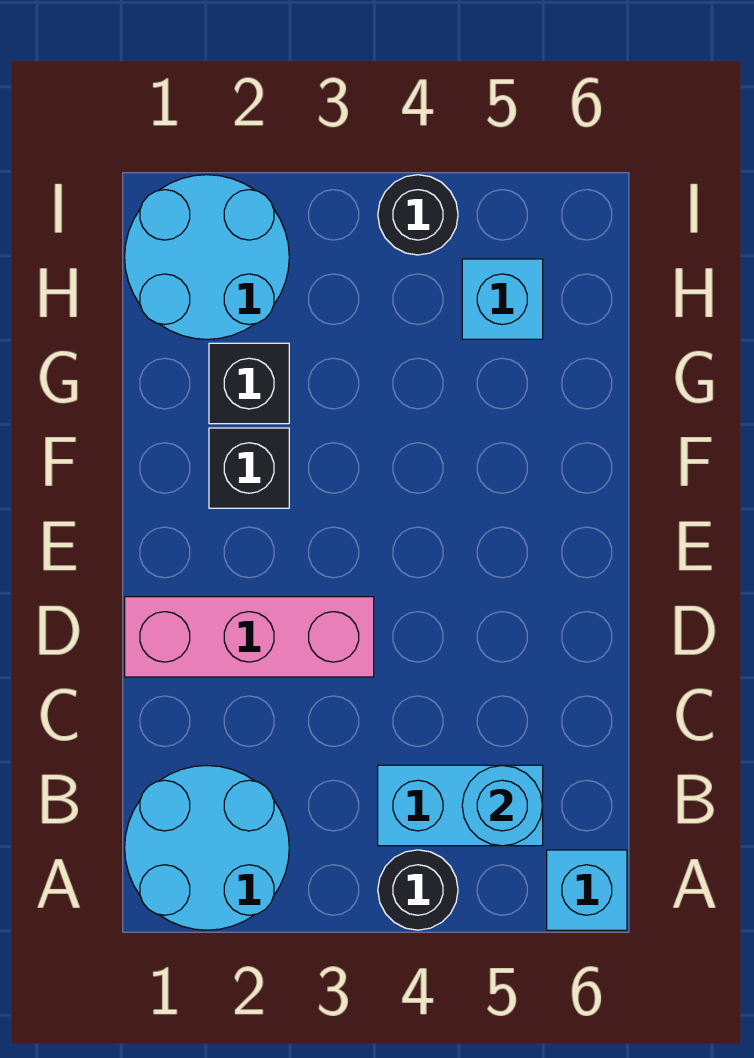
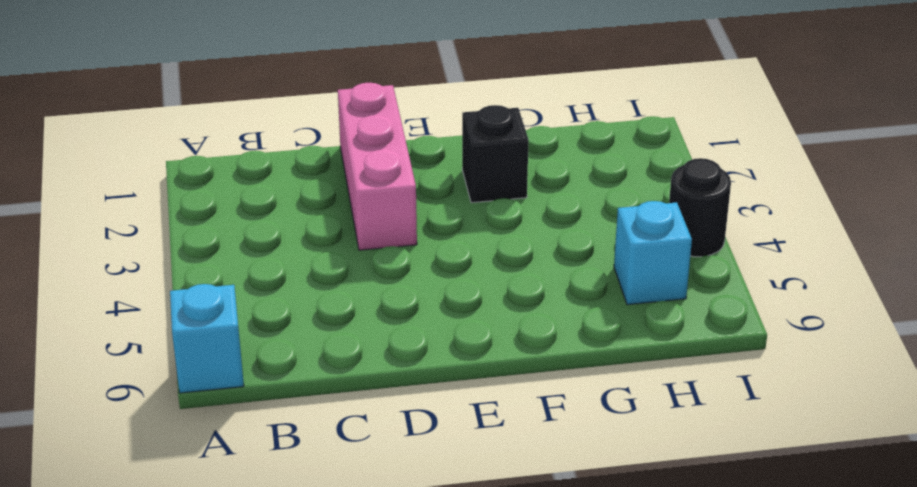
none -> cyan round brick A1:B2 level 1
none -> black round brick A4 level 1

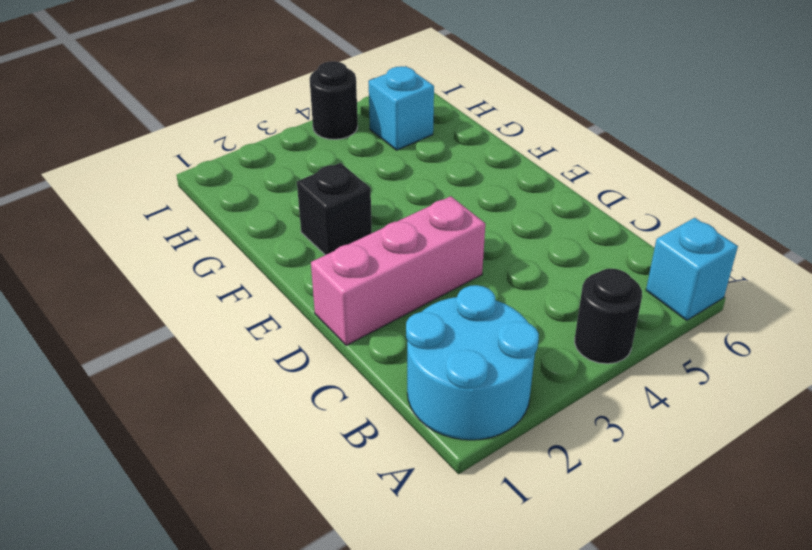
none -> cyan brick B4:B5 level 1
none -> black brick G2 level 1

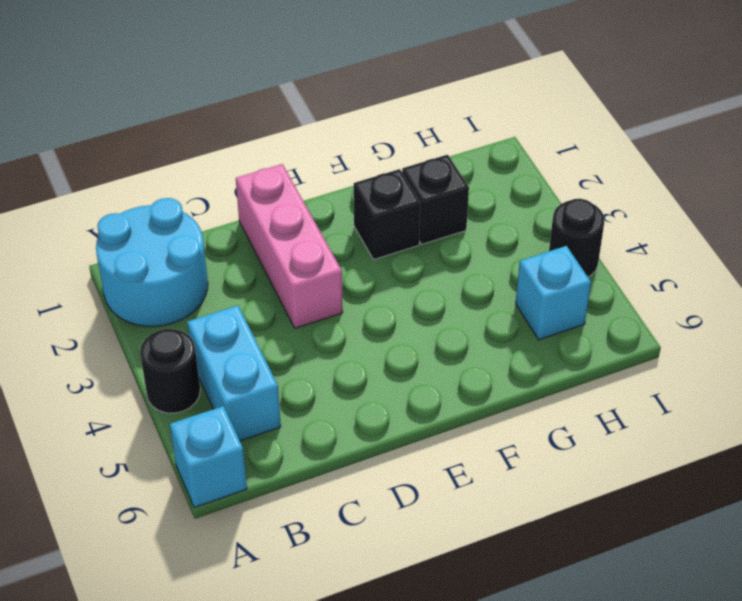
none -> cyan round brick H1:I2 level 1
none -> cyan round brick B5 level 2

